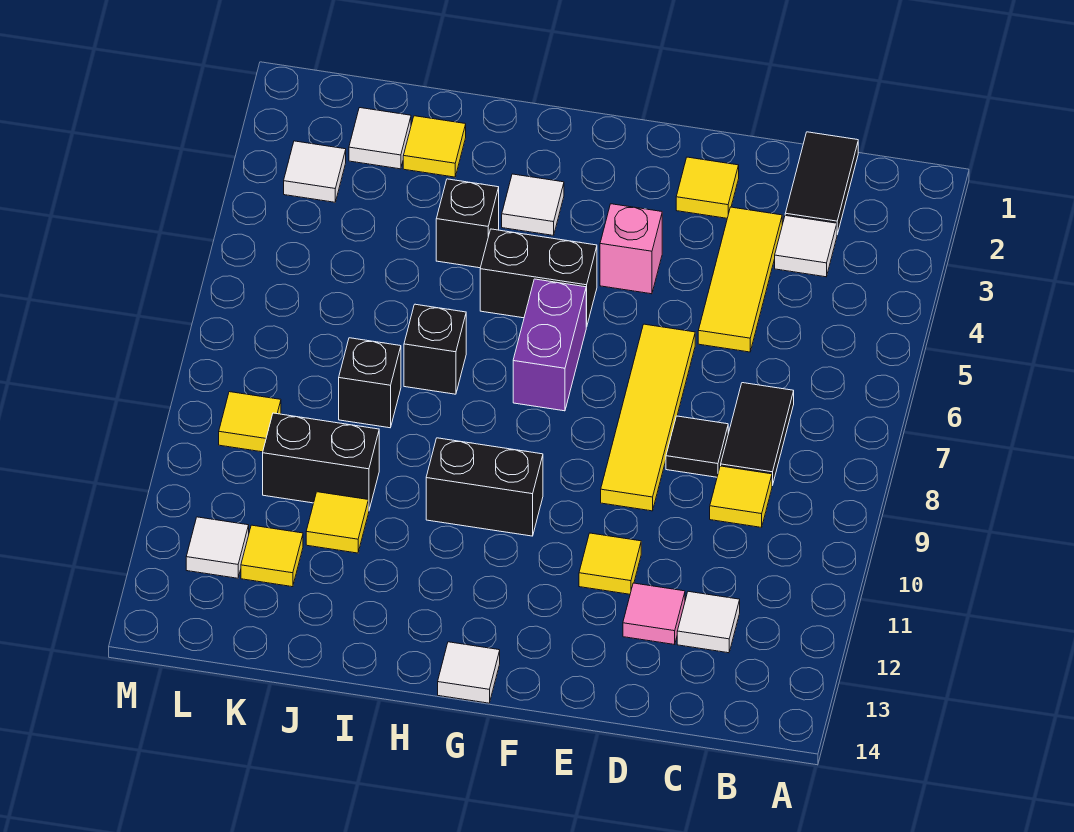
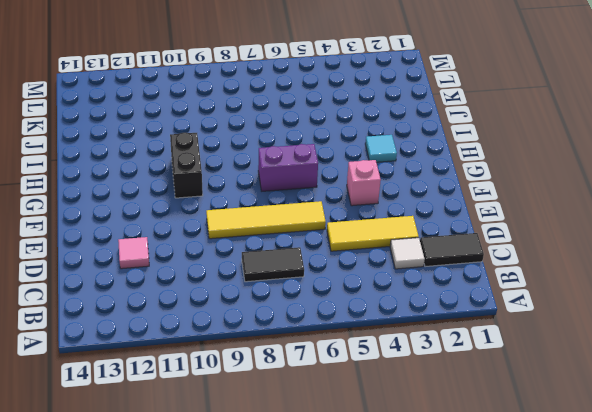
cyan tile H3 level 1 -> white tile H3 level 1
none -> yellow tile C9 level 1
none -> white tile C12 level 1
none -> black tile D8 level 1

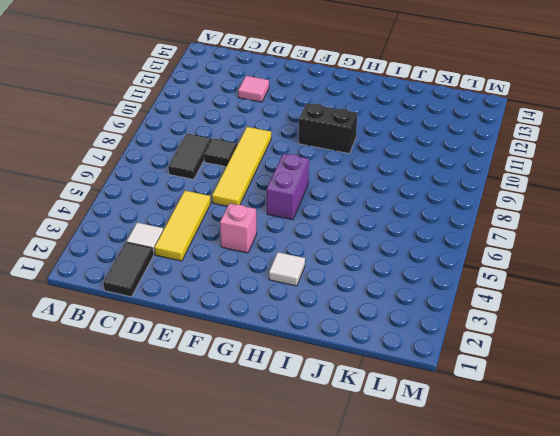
none -> yellow tile C9 level 1
none -> white tile C12 level 1
none -> yellow tile E2 level 1

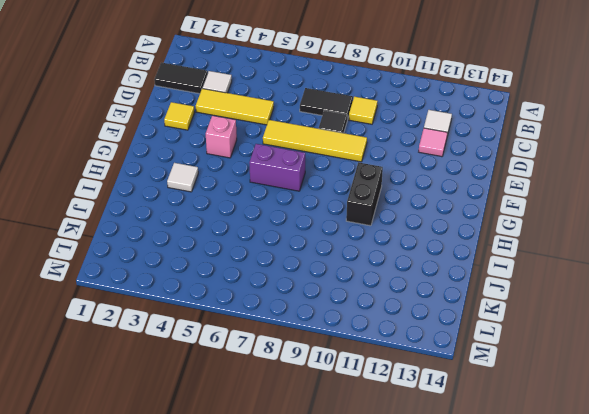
none -> yellow tile E11 level 1
none -> black brick G5:H5 level 1
none -> white tile G14 level 1

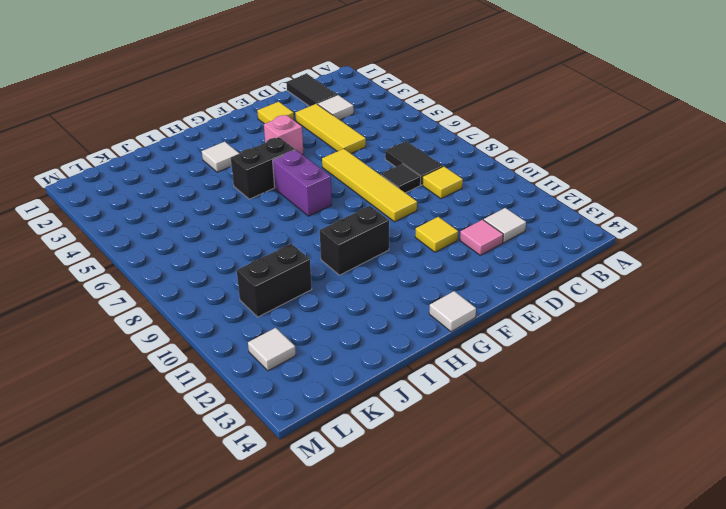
none -> black brick I4 level 1
none -> black brick I7 level 1
none -> yellow tile J2 level 1

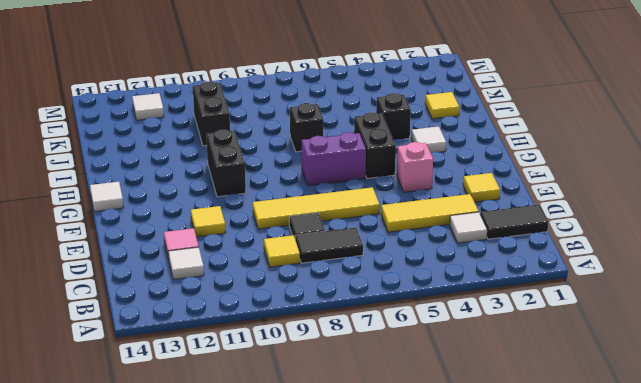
none -> black brick J8 level 1
none -> yellow tile J11 level 1
none -> white tile K2 level 1

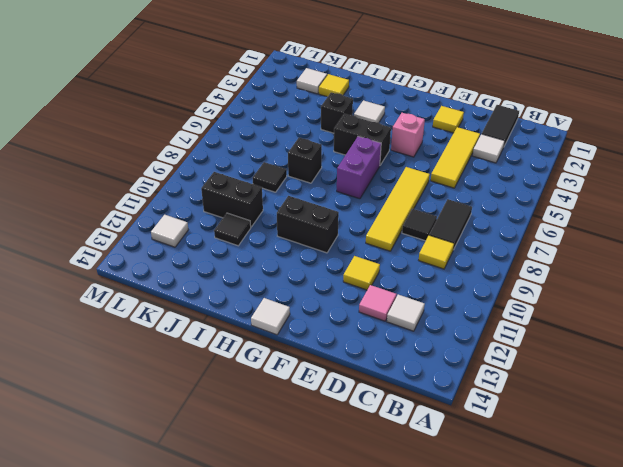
black tile J8 level 1 -> black brick J8 level 1
black tile J11 level 1 -> yellow tile J11 level 1
none -> yellow tile K12 level 1
none -> white tile L3 level 1
none -> yellow tile L9 level 1

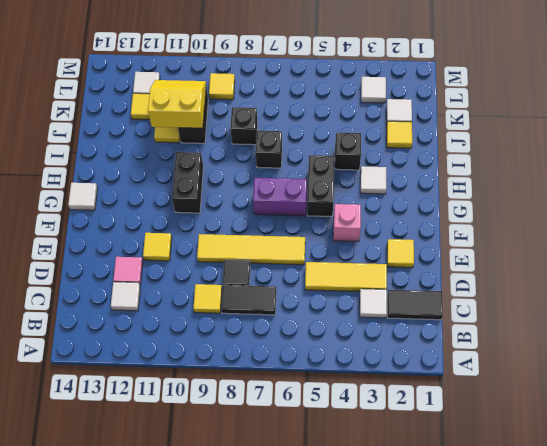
yellow slope J10:K11 level 2 top J -> none

